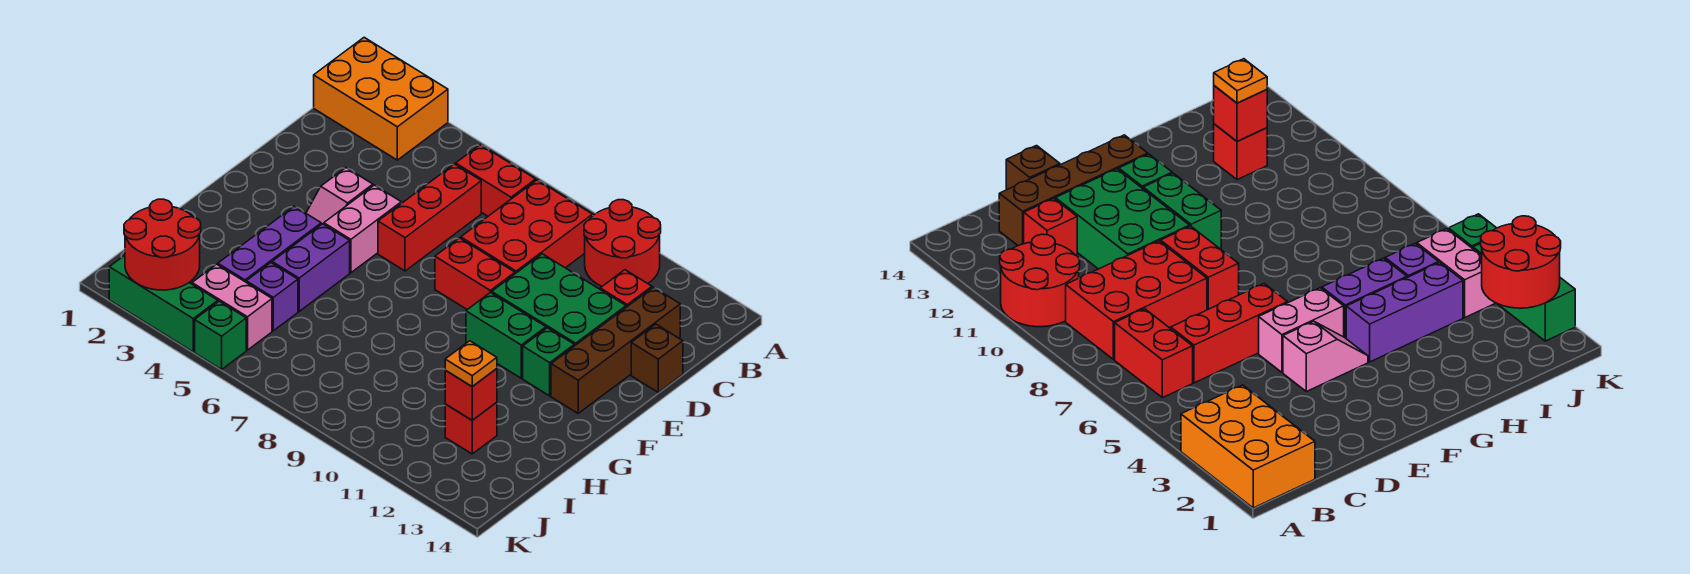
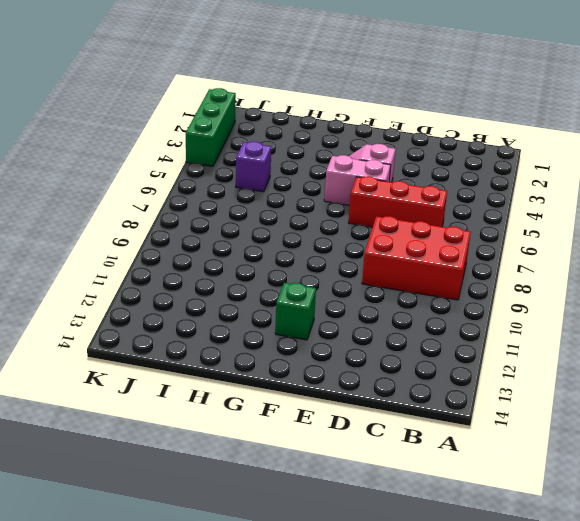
none -> orange brick A1:B3 level 1
none -> red round brick A10:B11 level 1
none -> red brick B6:B7 level 1

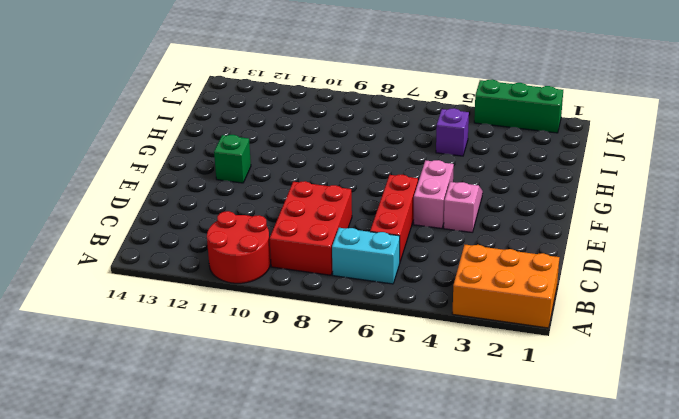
cyan brick B6:B7 level 1 -> red brick B6:B7 level 1
none -> red brick C12 level 1
none -> brown brick C13:F13 level 1
none -> green brick D10:E12 level 1

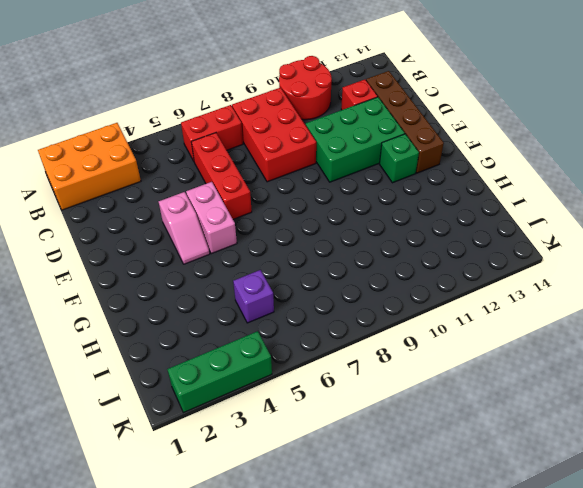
none -> brown brick D14 level 1
none -> red brick E8:E9 level 1
none -> green brick F10:F11 level 1

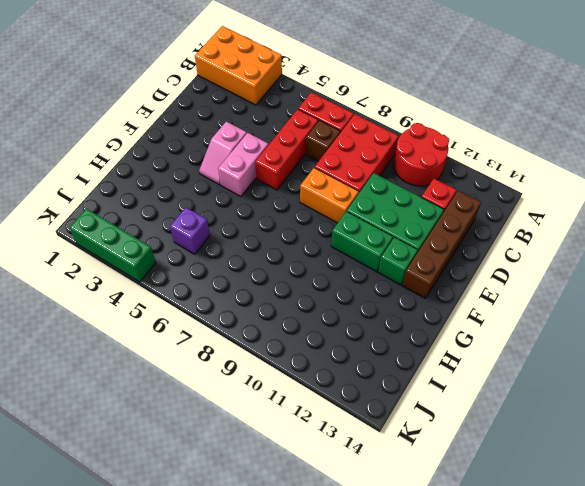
brown brick C7 level 1 -> brown brick D14 level 1
orange brick E8:E9 level 1 -> red brick E8:E9 level 1
none -> purple brick G4:I4 level 1
none -> purple brick G5:H5 level 1
none -> red brick I12 level 1

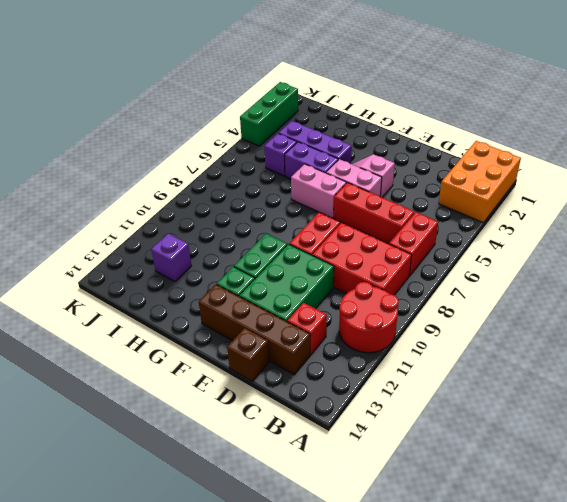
pink brick F6:G6 level 1 -> pink brick J4:J5 level 1
purple brick I12 level 1 -> red brick I12 level 1
none -> green brick K5 level 1
none -> red brick I12 level 2
none -> red round brick J2:K3 level 2

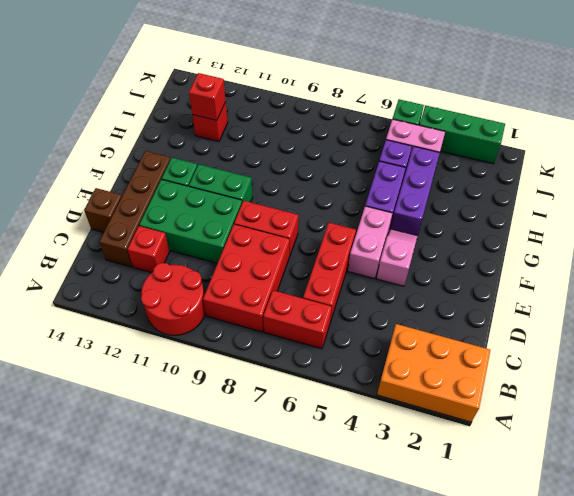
none -> red round brick J2:K3 level 2
none -> orange plate I12 level 3

